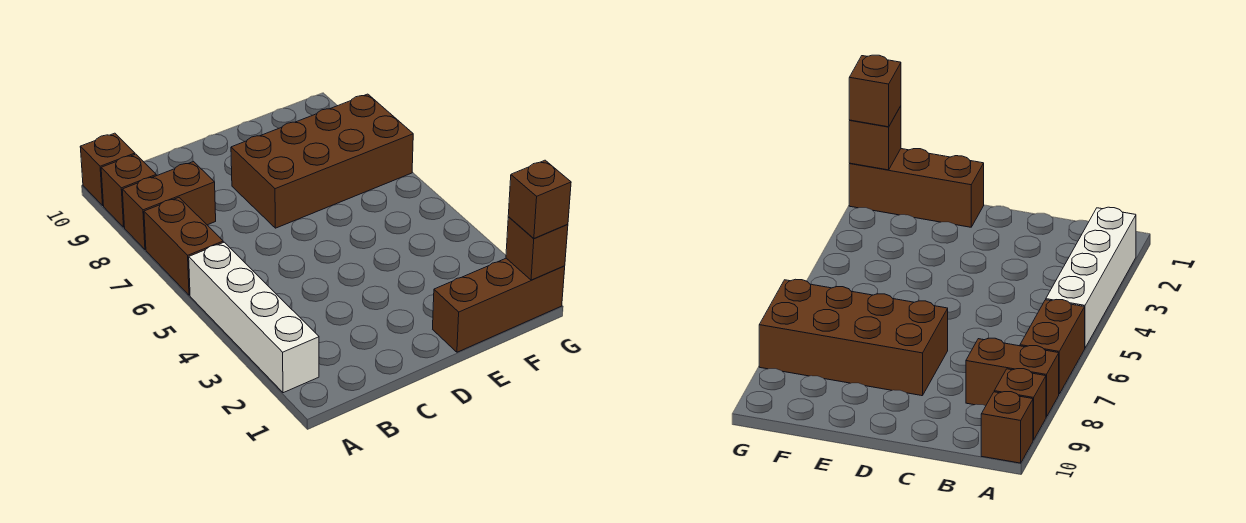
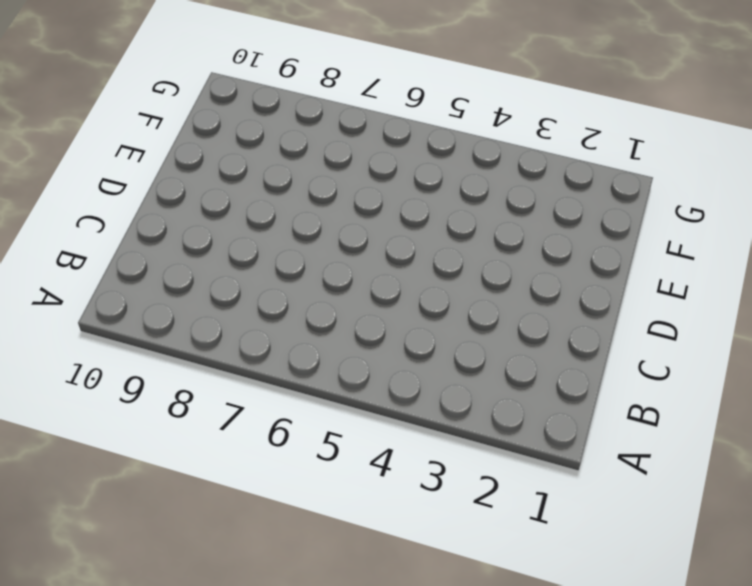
none -> white brick A2:A5 level 1
none -> brown brick A6:A7 level 1

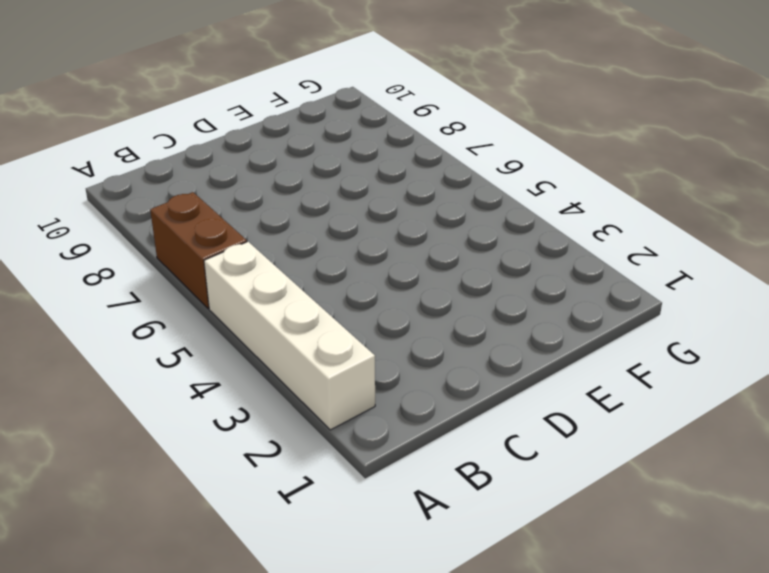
none -> brown brick A8:B8 level 1
none -> brown brick A9 level 1

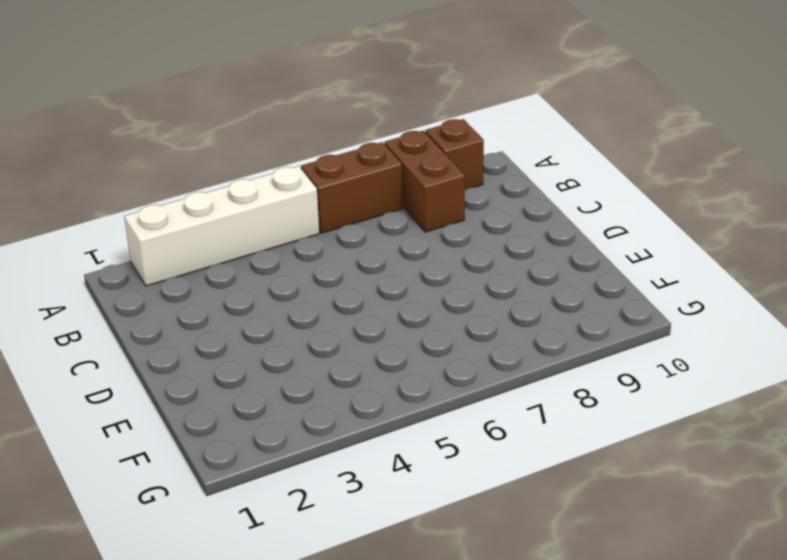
none -> brown brick A10 level 1
none -> brown brick D7:G8 level 1

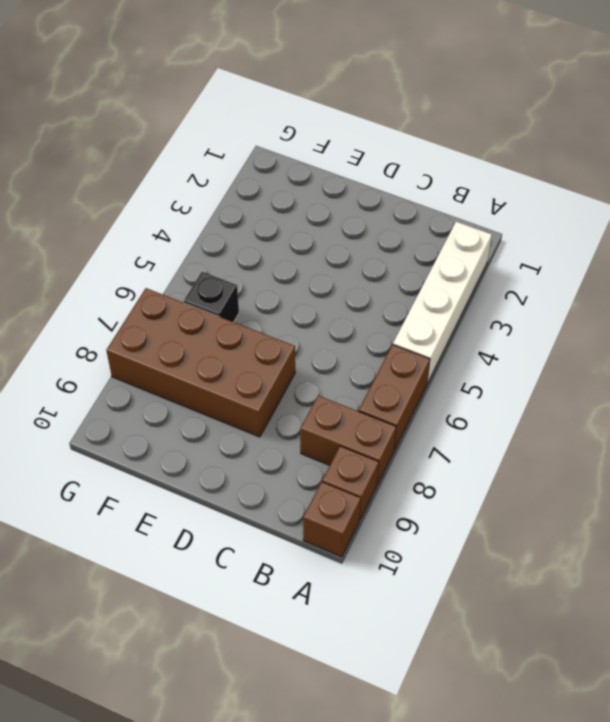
black brick F6 level 1 -> none
none -> brown brick E1:G1 level 1
none -> brown brick G1 level 2

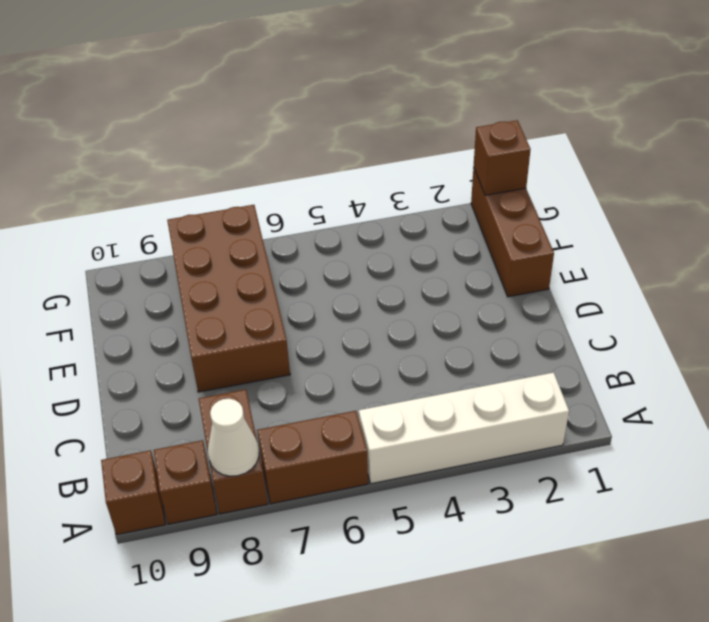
white cone A8 level 2 -> none
none -> brown brick G1 level 3

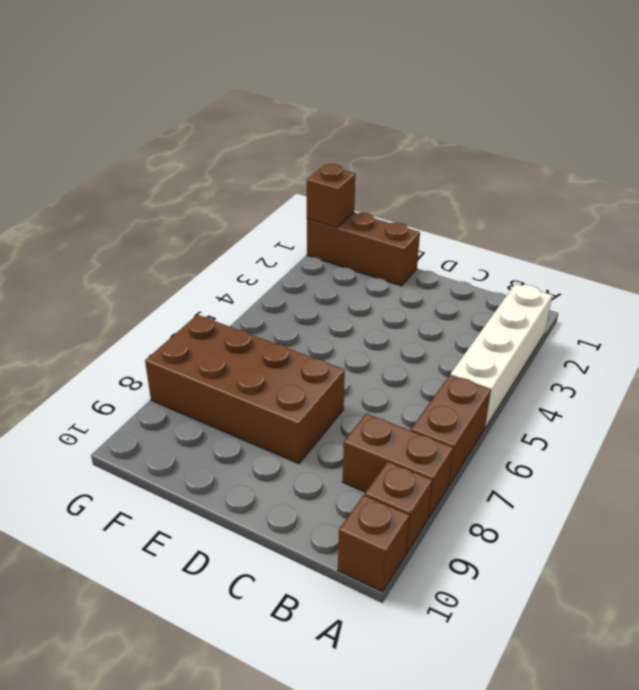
none -> brown brick G1 level 3

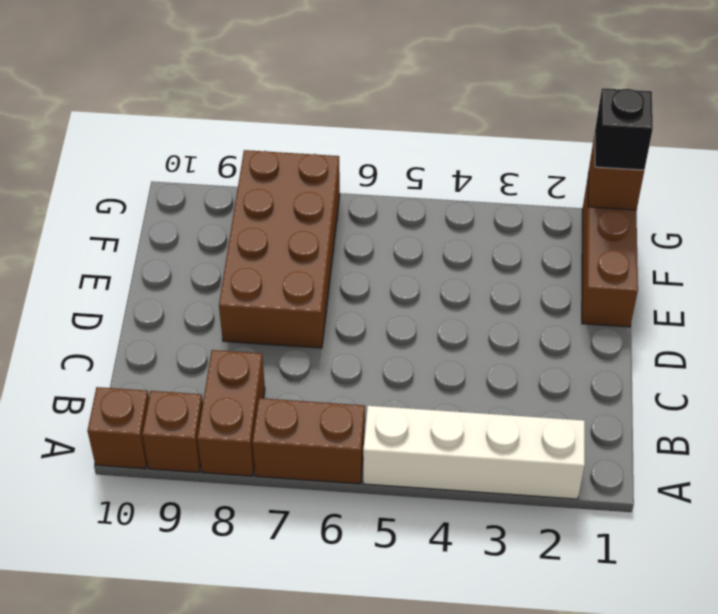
black brick G1 level 3 -> brown brick G1 level 3

